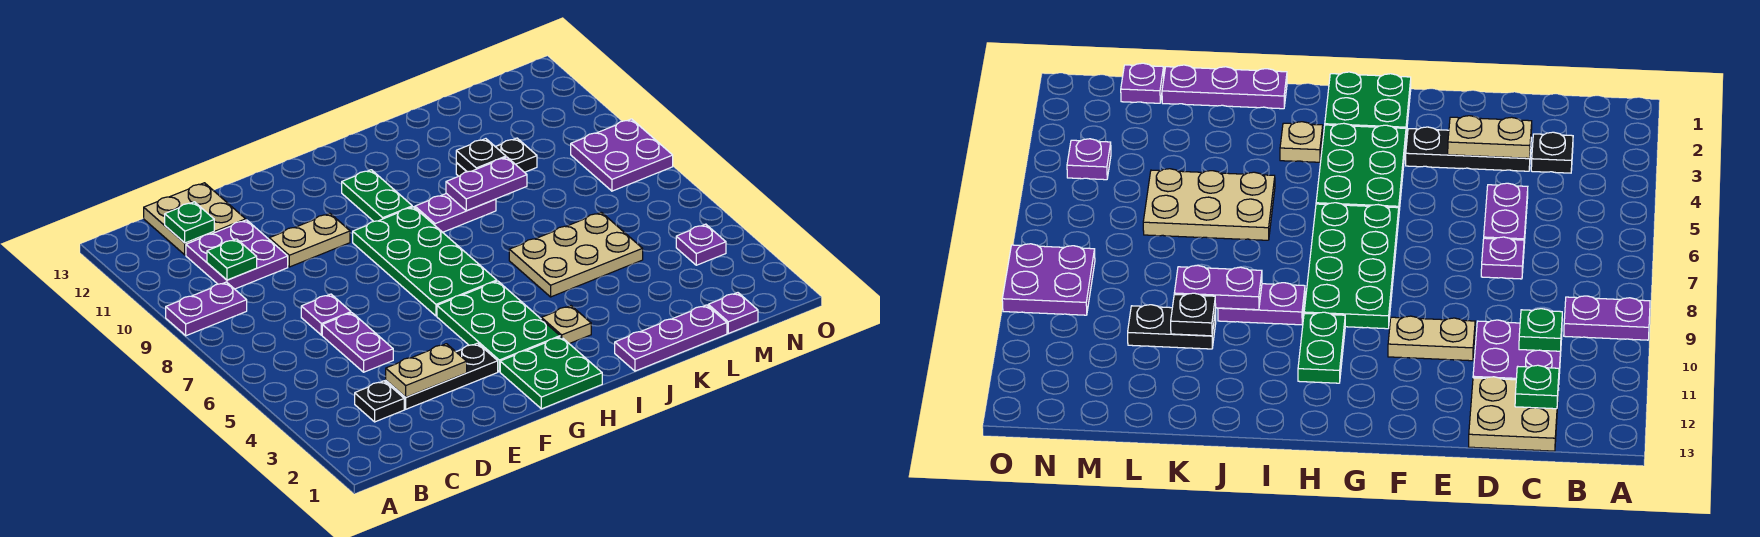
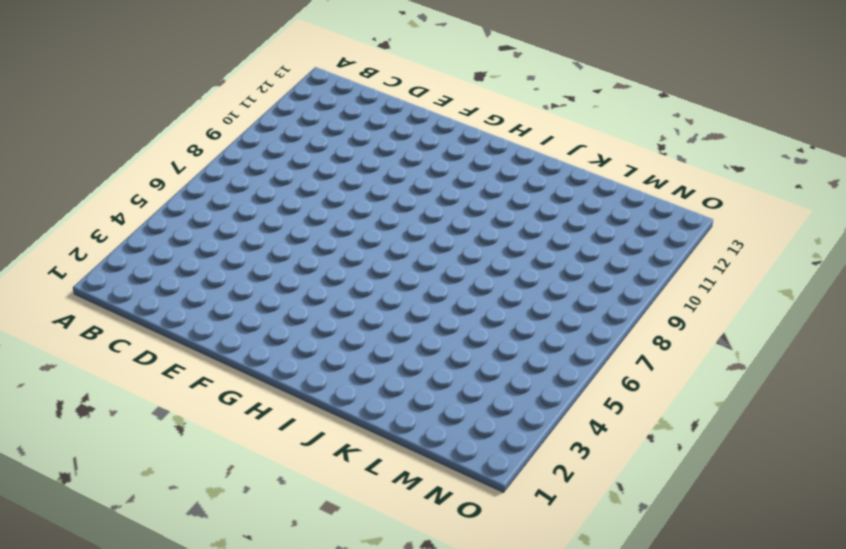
none -> purple plate A9:B9 level 1
none -> black plate C3 level 1
none -> purple plate C10:D11 level 1

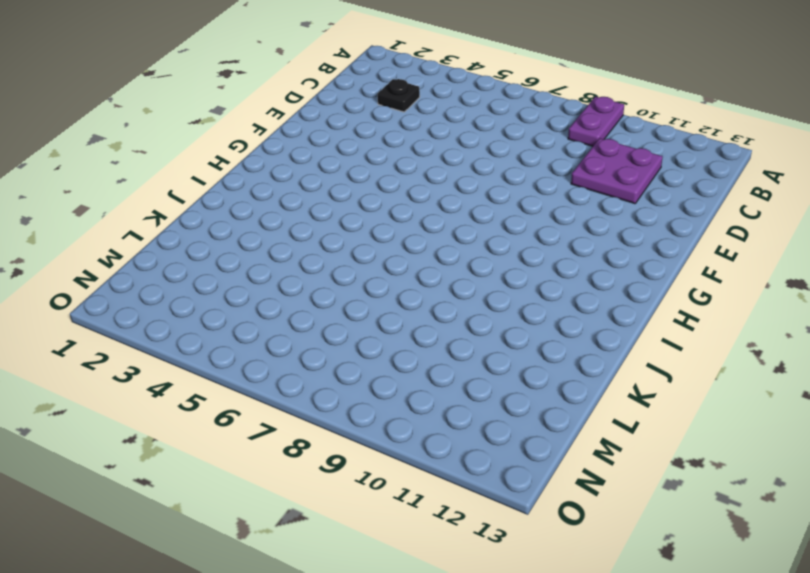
none -> tan plate C12:D13 level 1
none -> black plate D3:F3 level 1
none -> purple plate D5:D6 level 1

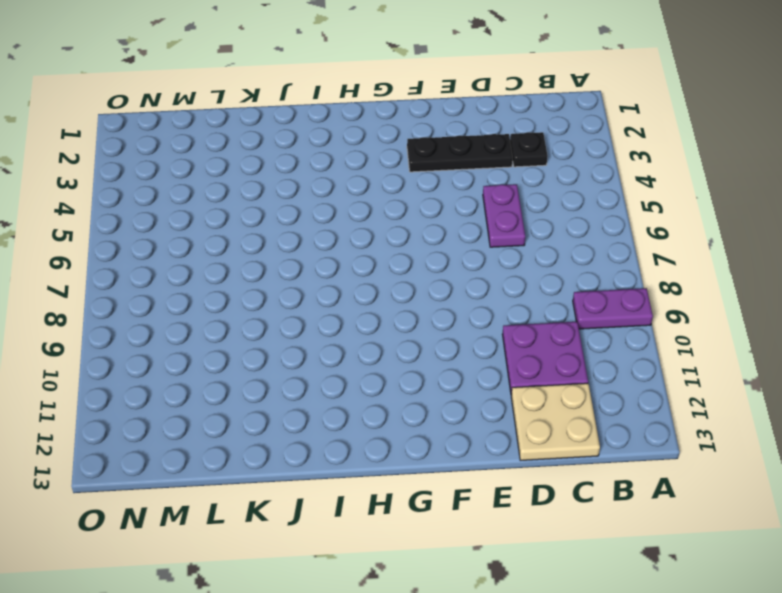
none -> purple plate D7 level 1
none -> tan plate E10:F10 level 1
none -> green plate G1:H2 level 1

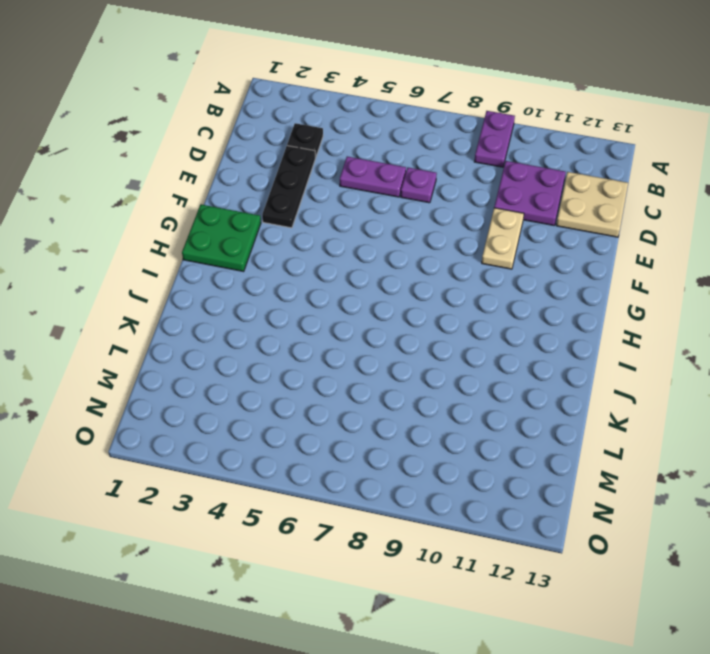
none -> green plate G3:H5 level 1
none -> green plate G6:H9 level 1
none -> green plate H10:H11 level 1

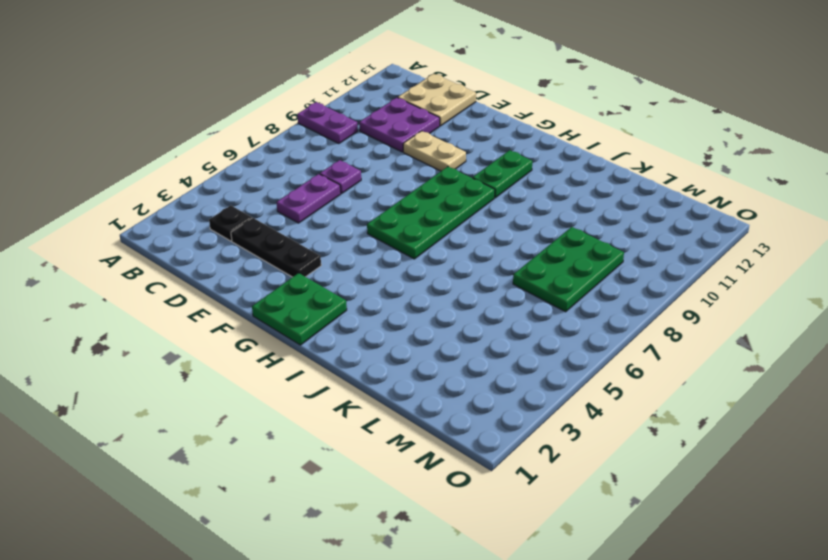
green plate L7:M9 level 1 -> green plate G3:H5 level 1
none -> tan plate I3 level 1
none -> purple plate I9:J9 level 1
none -> purple plate J1:L1 level 1

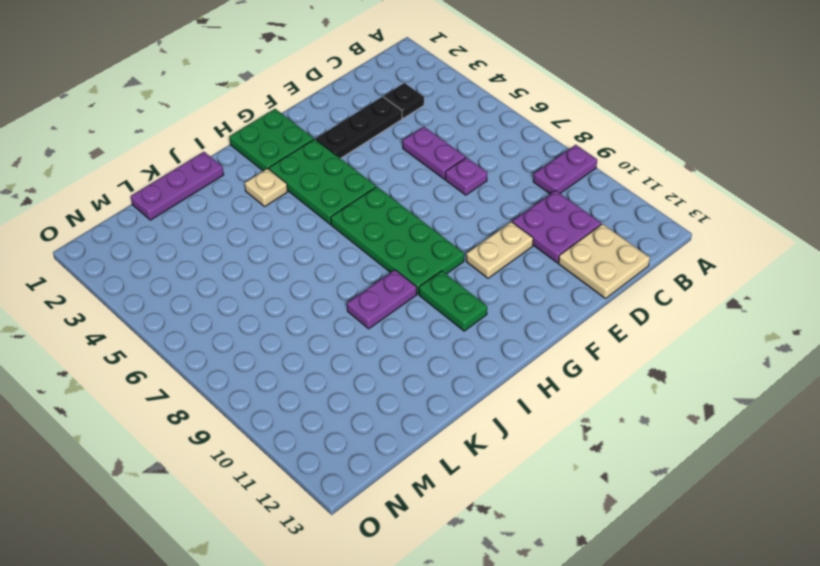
none -> tan plate J5:L6 level 1
none -> black plate K10:L10 level 1
none -> purple plate M1 level 1

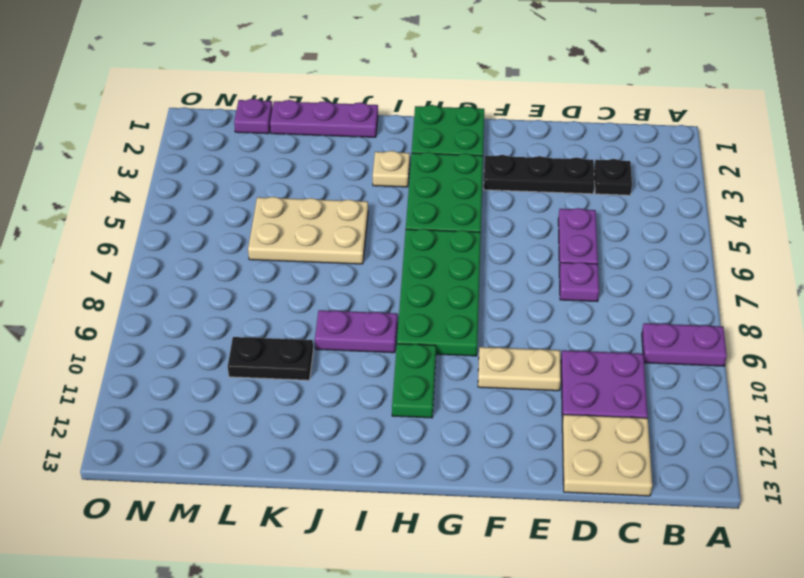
none -> purple plate N4 level 1
none -> purple plate N8:O9 level 1
none -> green plate C10 level 2

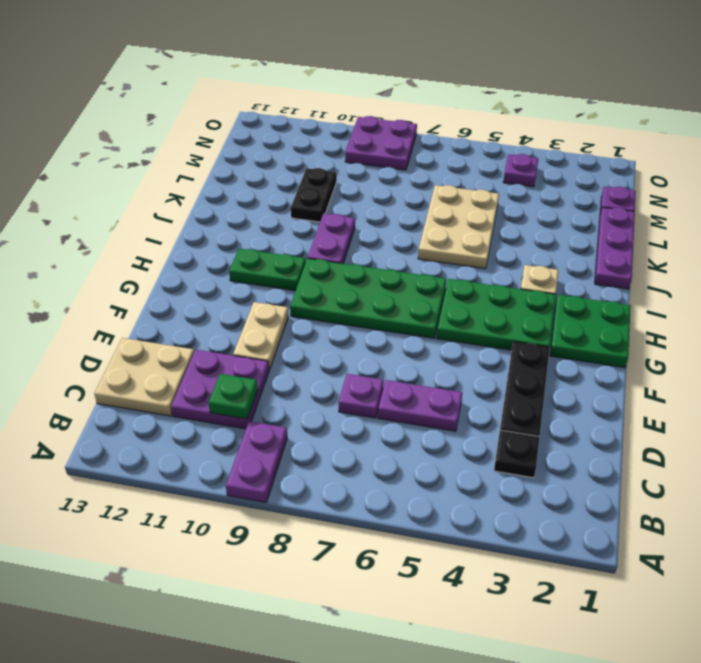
none -> green plate C12 level 2
none -> tan plate D3:E3 level 2
none -> purple plate J9:K9 level 2

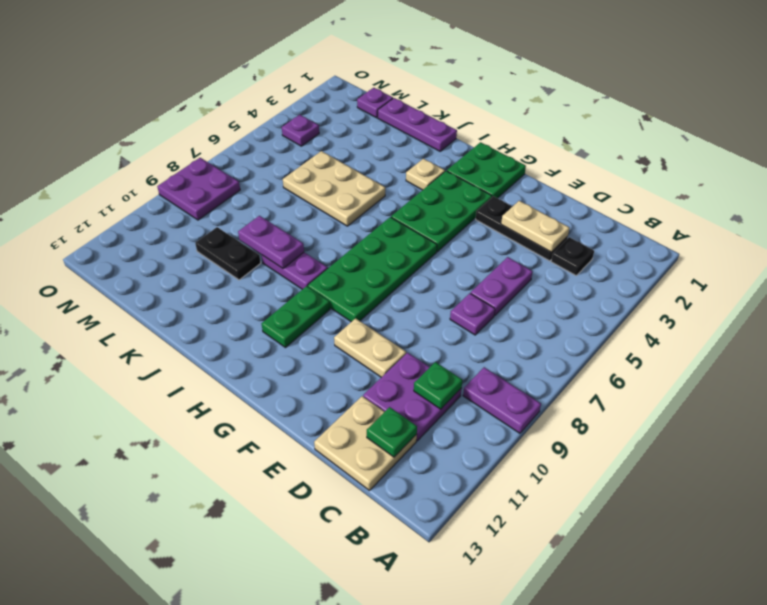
none -> black plate K10 level 2

